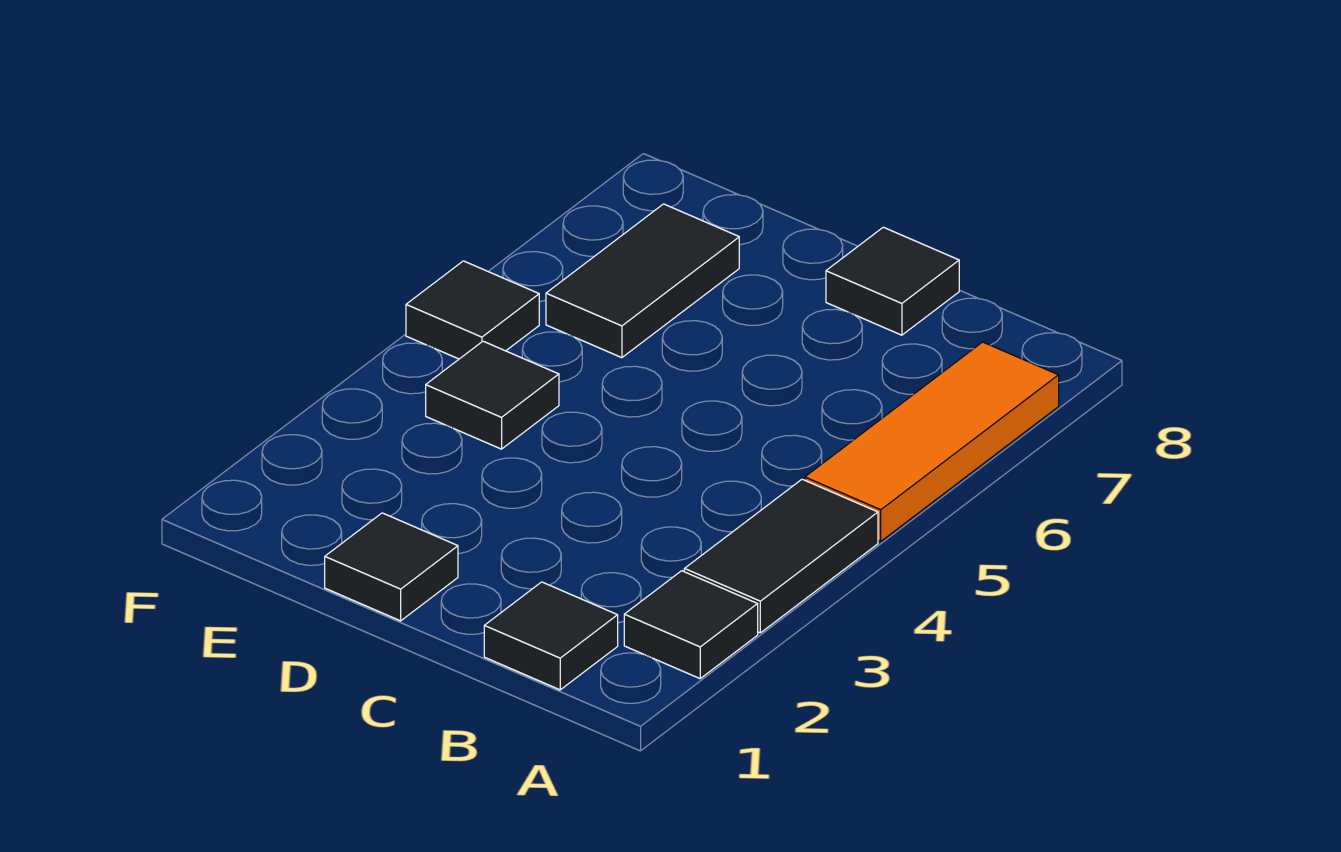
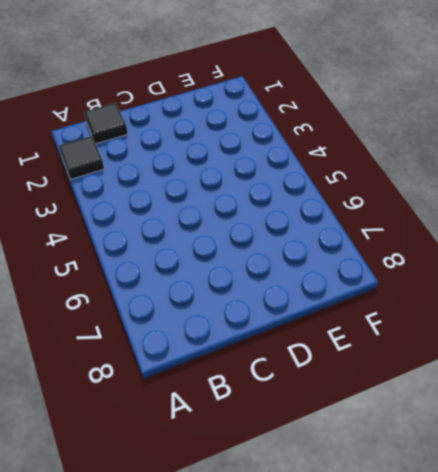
none -> black tile A3:A4 level 1
none -> orange tile A5:A7 level 1

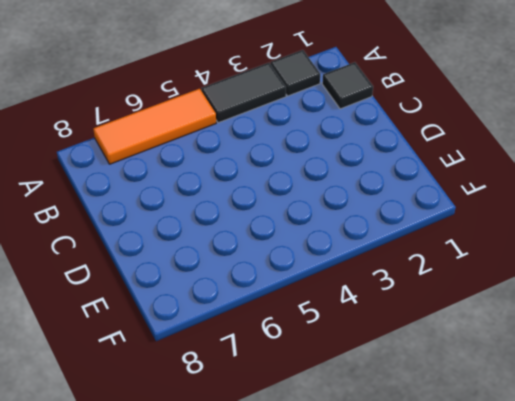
none -> black tile C8 level 1
none -> black tile D1 level 1

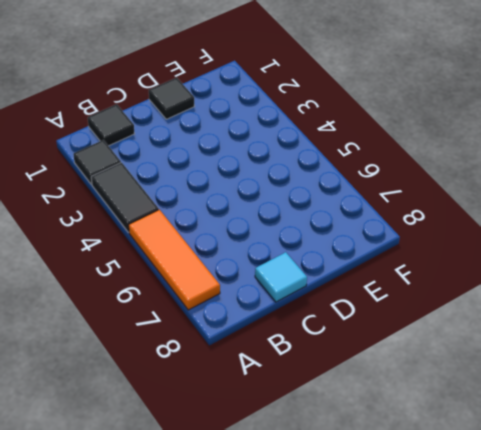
cyan tile C8 level 1 -> black tile C8 level 1
none -> black tile E4 level 1
none -> black tile E6:E7 level 1

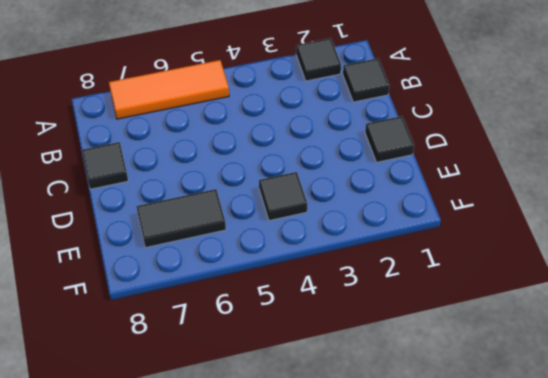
none -> black tile A3:A4 level 1
none -> black tile F5 level 1

